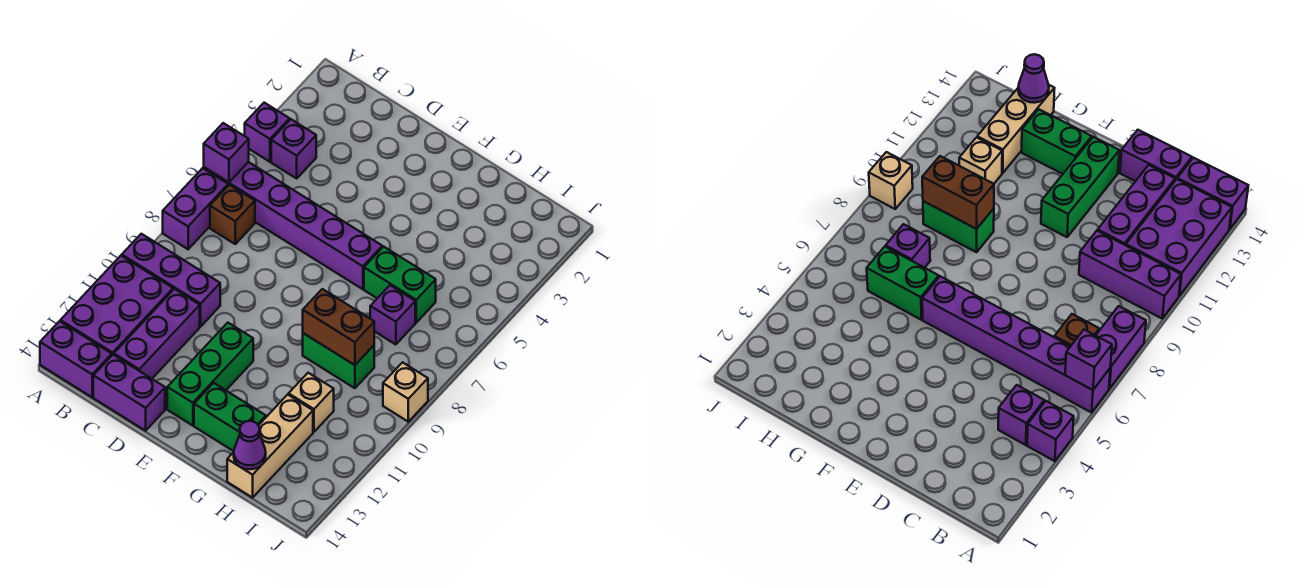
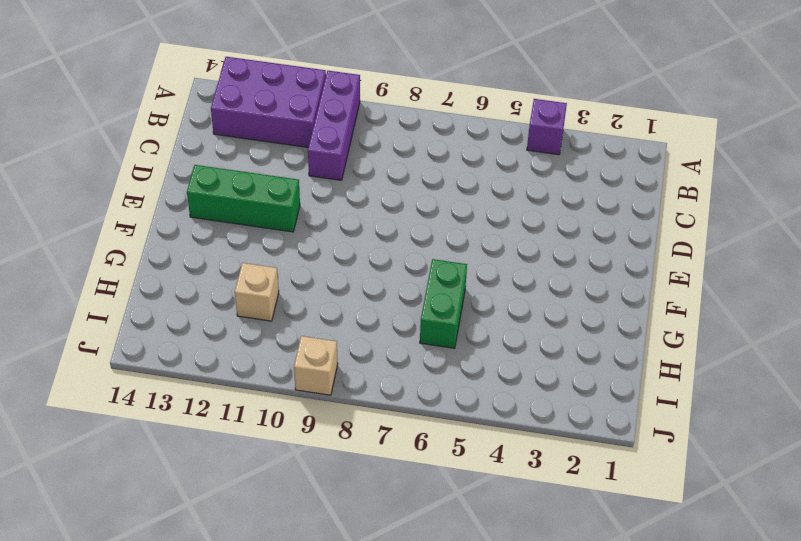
none -> purple brick A6:F6 level 1
none -> purple brick A7:A8 level 1
none -> purple brick A14:B14 level 1

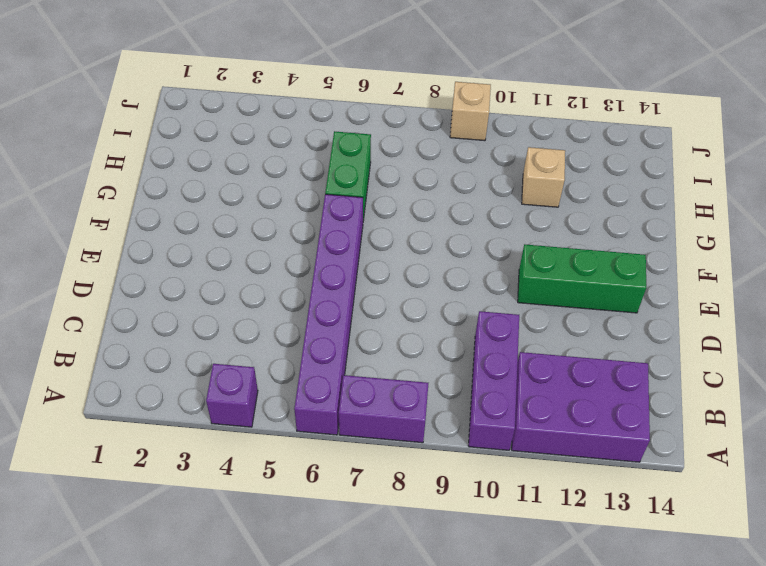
none -> purple brick A14:B14 level 1
none -> purple brick B4 level 1
none -> brown brick B7 level 1

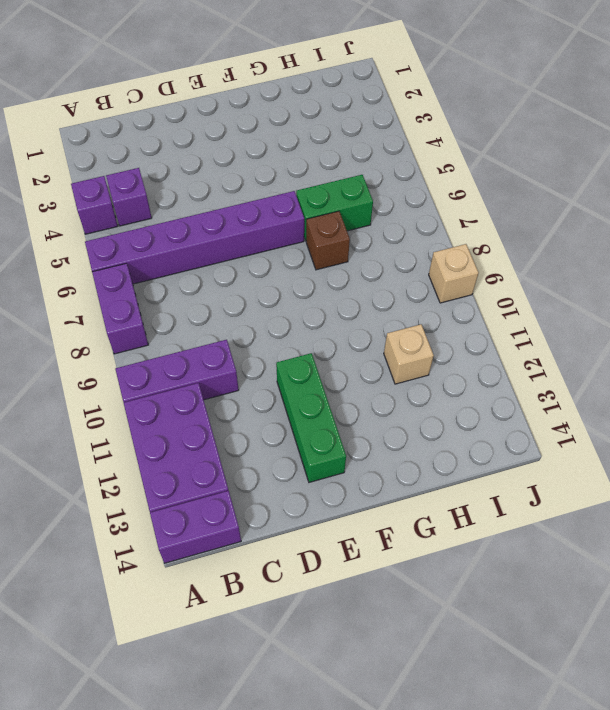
brown brick G7 level 1 -> brown brick B7 level 1
none -> purple brick C11:C13 level 1
none -> purple brick C14:D14 level 1
none -> green brick F13:G13 level 1

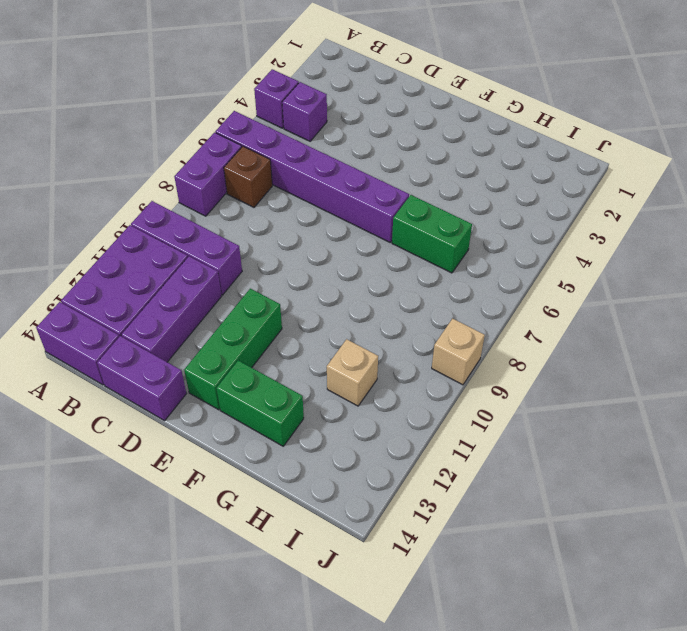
none -> green brick G9:H9 level 1
none -> purple brick H7 level 1
none -> tan brick H12:H14 level 1

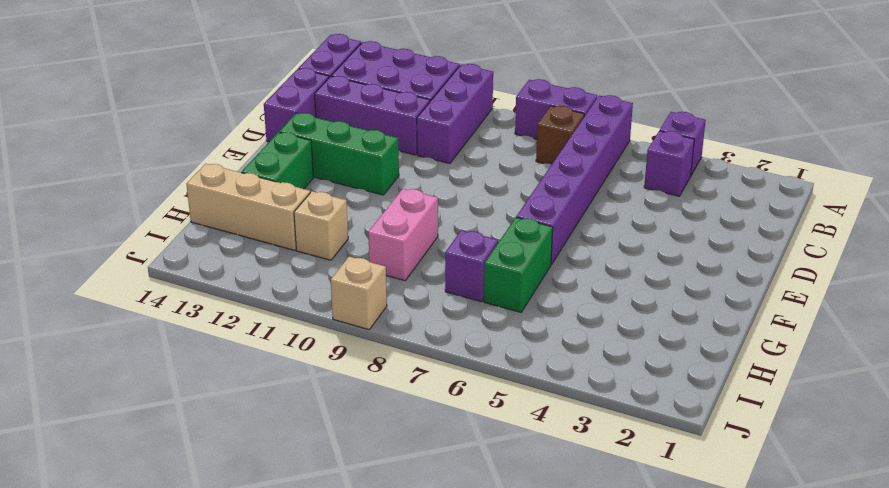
pink brick G9:H9 level 1 -> green brick G9:H9 level 1
none -> purple brick A6 level 2
none -> brown brick G9:H9 level 2
none -> purple cone H14 level 2

